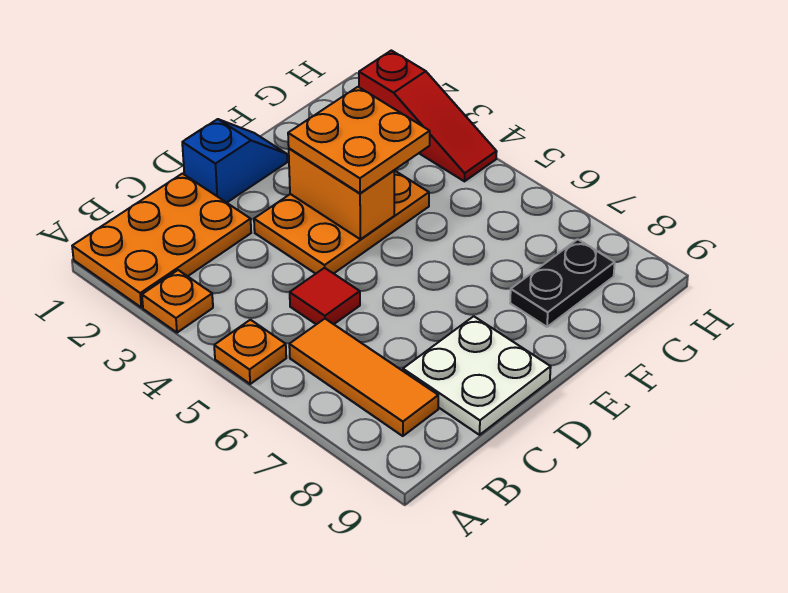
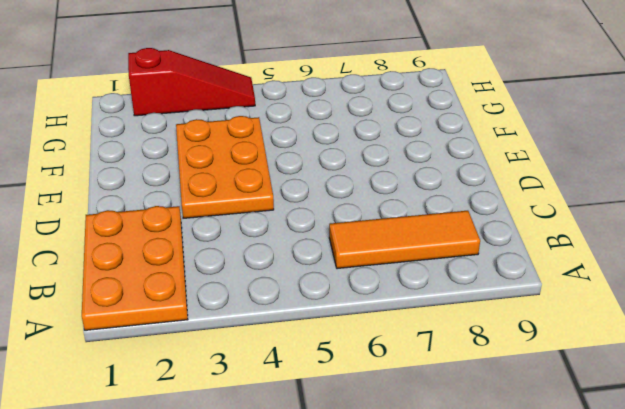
none -> orange plate A3 level 1
none -> orange plate A5 level 1
none -> red tile C5 level 1

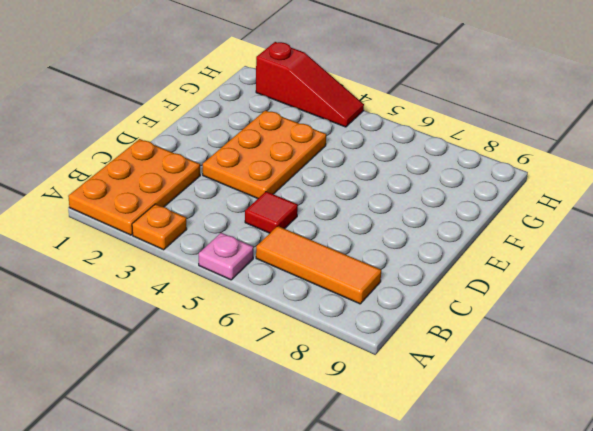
pink plate A5 level 1 -> orange plate A5 level 1
none -> white plate C8:D9 level 1
none -> blue slope D1:E1 level 1 top D
none -> black plate F8:G8 level 1

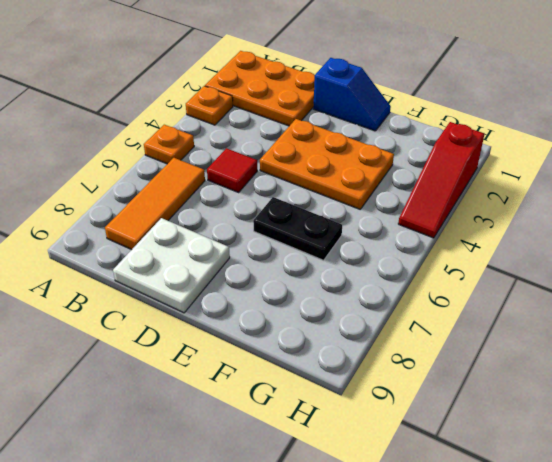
black plate E6:F6 level 1 -> black plate F8:G8 level 1
none -> orange brick E3:E4 level 2
none -> orange plate E3:F4 level 3

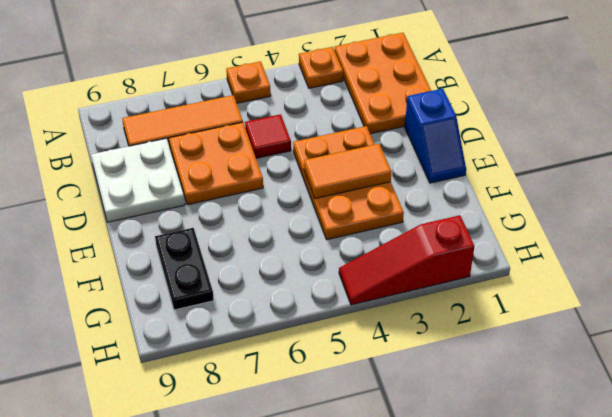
orange plate C6:D7 level 1 -> orange plate E3:F4 level 3
orange tile E3:E4 level 2 -> orange brick E3:E4 level 2

